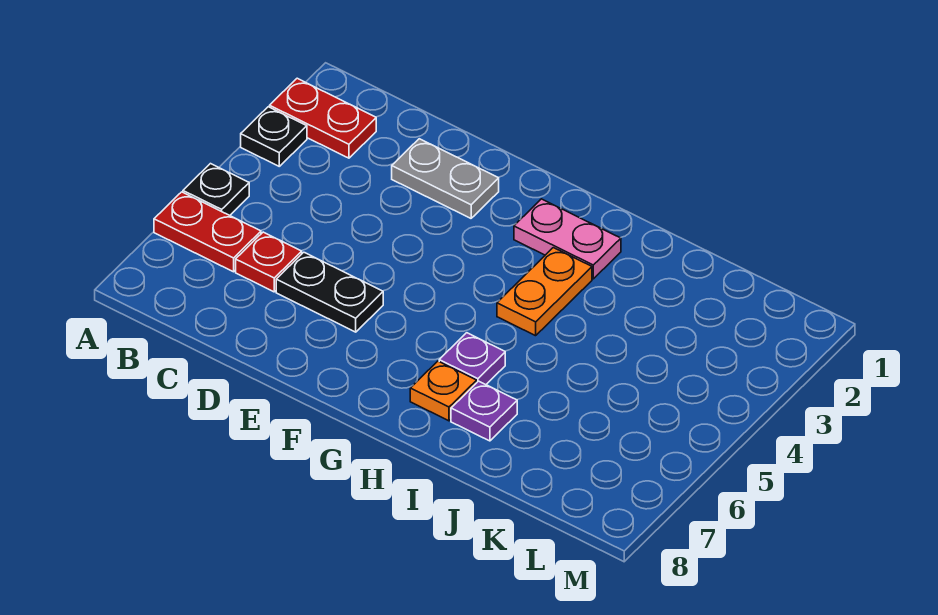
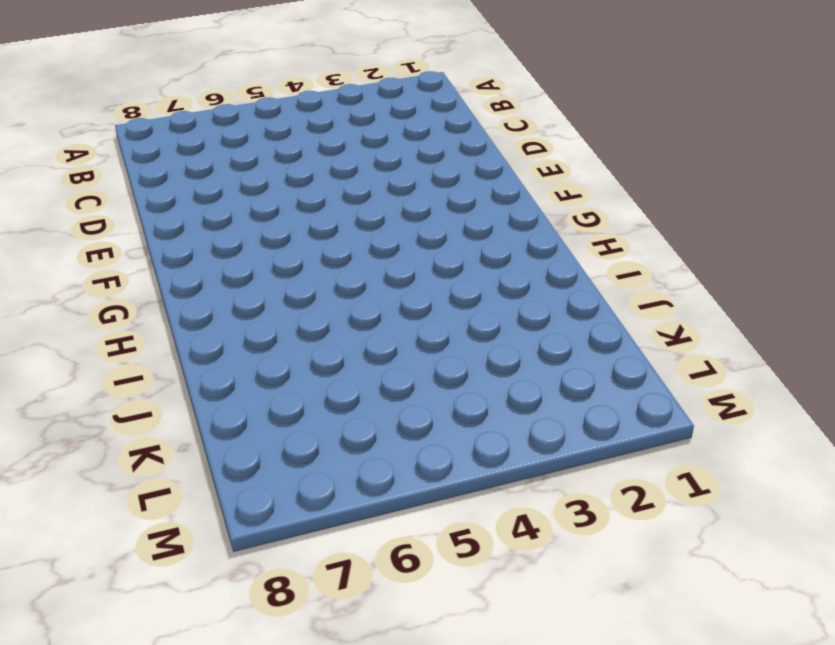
none -> red plate A2:B2 level 1
none -> black plate A3 level 1
none -> black plate A5 level 1

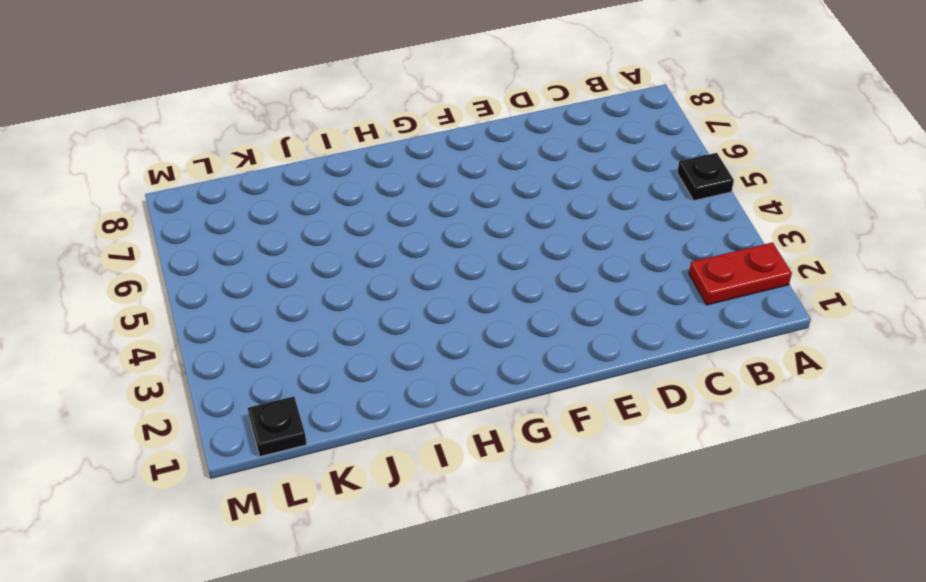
black plate L1 level 1 -> black plate A3 level 1
none -> red plate A6:B6 level 1
none -> red plate C6 level 1
none -> grey plate D2:E2 level 1

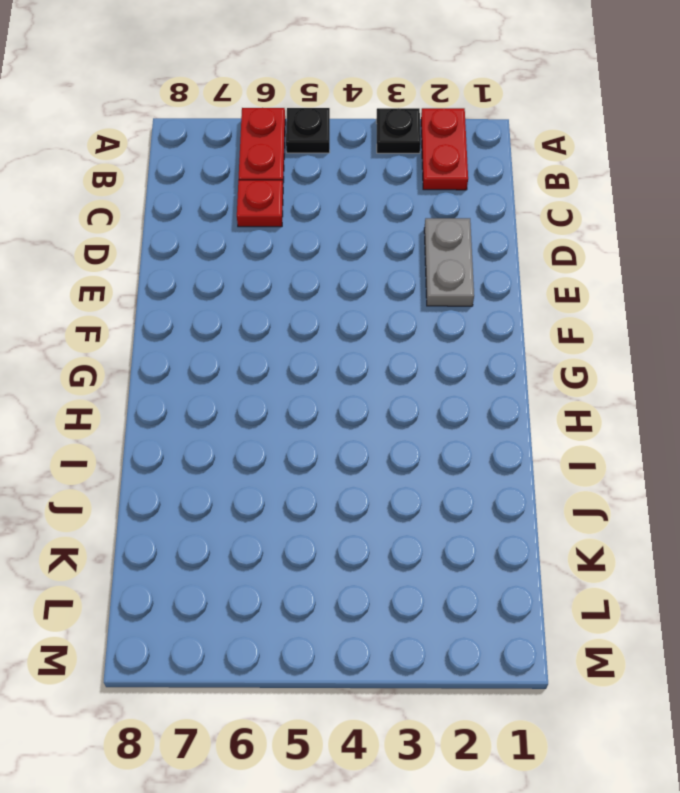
none -> black plate D6:E6 level 1
none -> pink plate G2:H2 level 1
none -> orange plate H3:H4 level 1

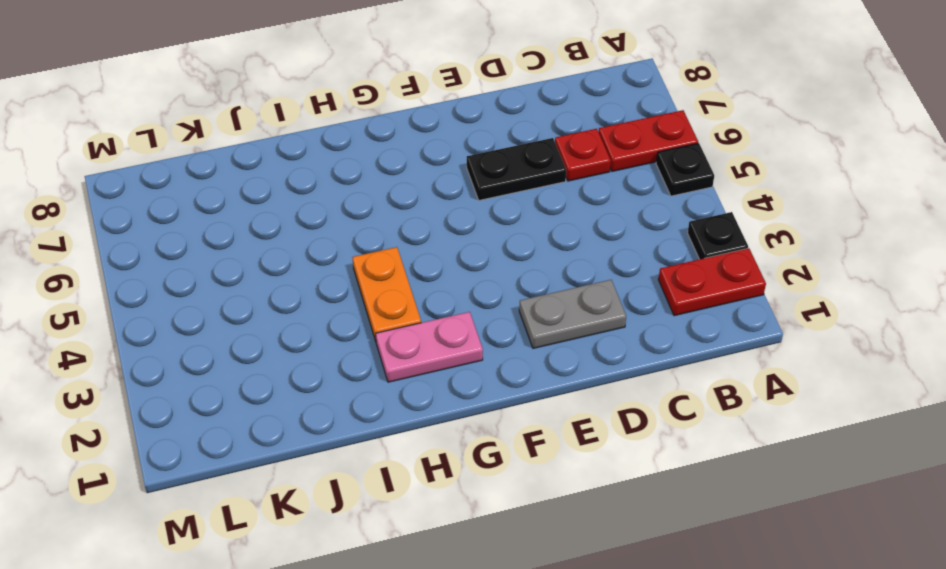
none -> purple plate H6 level 1
none -> orange plate H7 level 1
none -> purple plate I7 level 1

